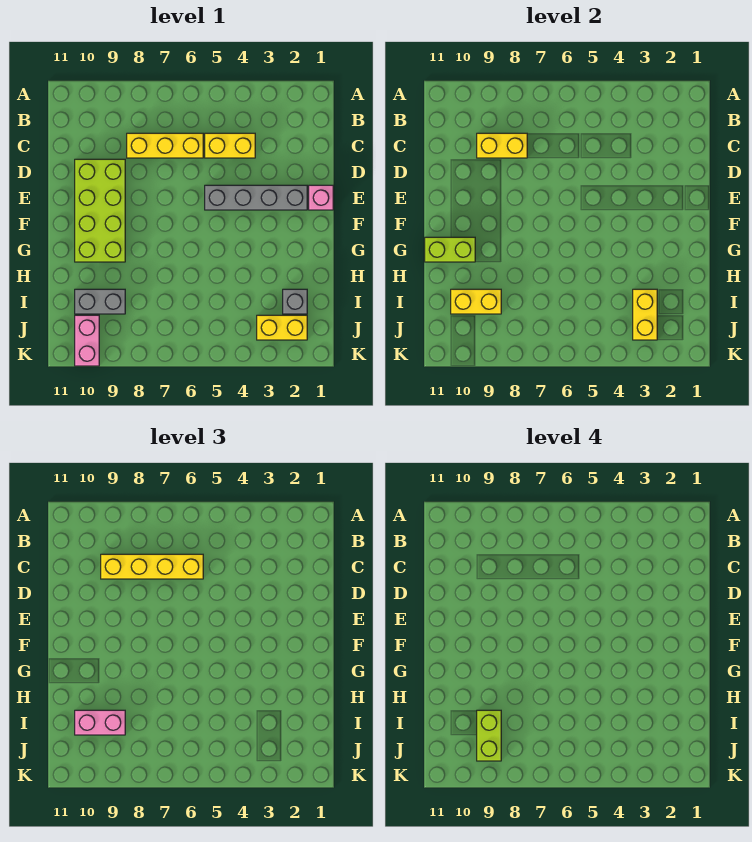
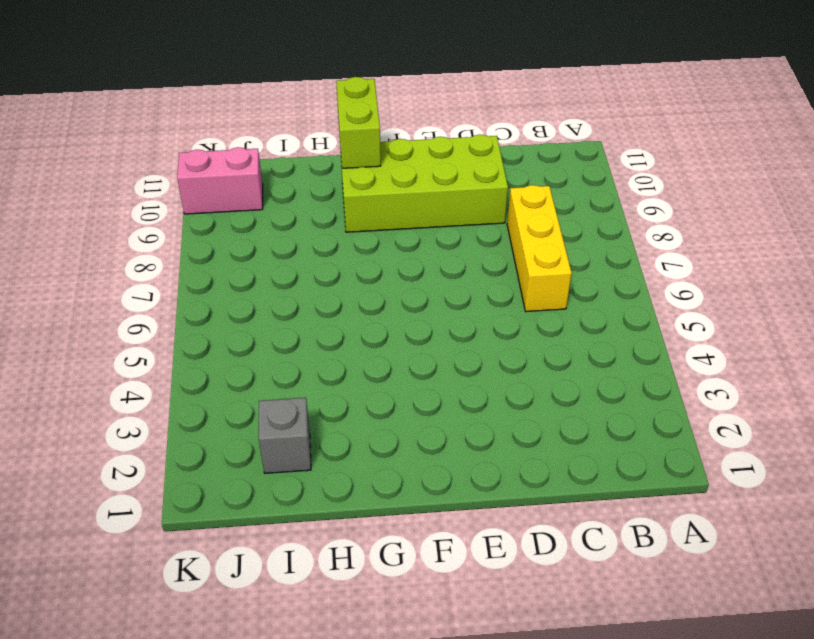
none -> yellow brick C4:C5 level 1
none -> pink brick E1 level 1
none -> grey brick E2:E5 level 1

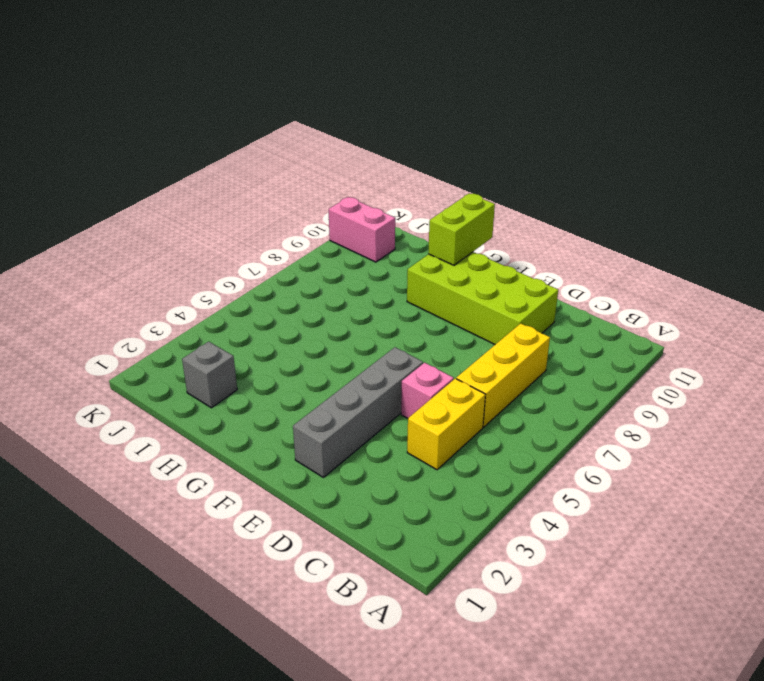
pink brick D5 level 1 -> pink brick E1 level 1
none -> grey brick I9:I10 level 1
none -> yellow brick J2:J3 level 1
none -> yellow brick C8:C9 level 2

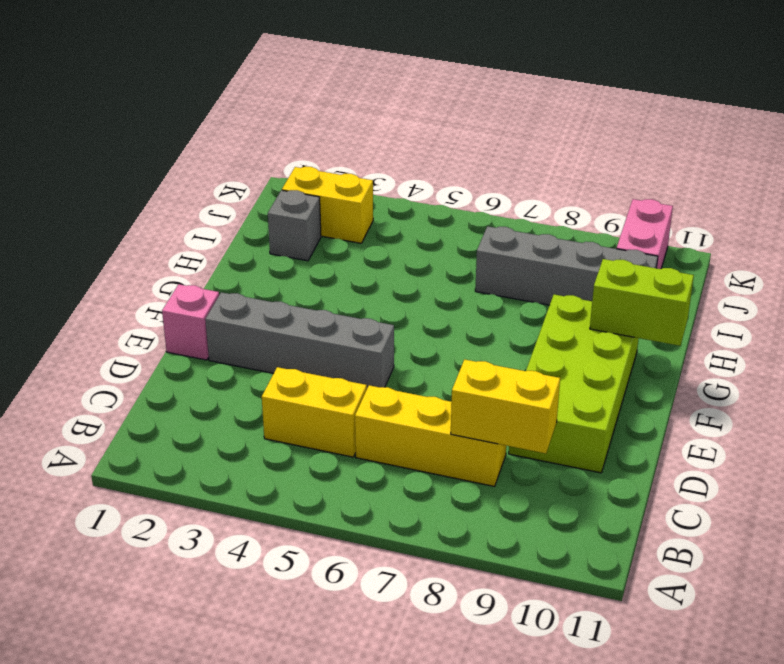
grey brick I7:I10 level 1 -> grey brick I9:I10 level 1
none -> yellow brick I3:J3 level 2
none -> yellow brick I9:I10 level 2
none -> yellow brick C6:C9 level 3

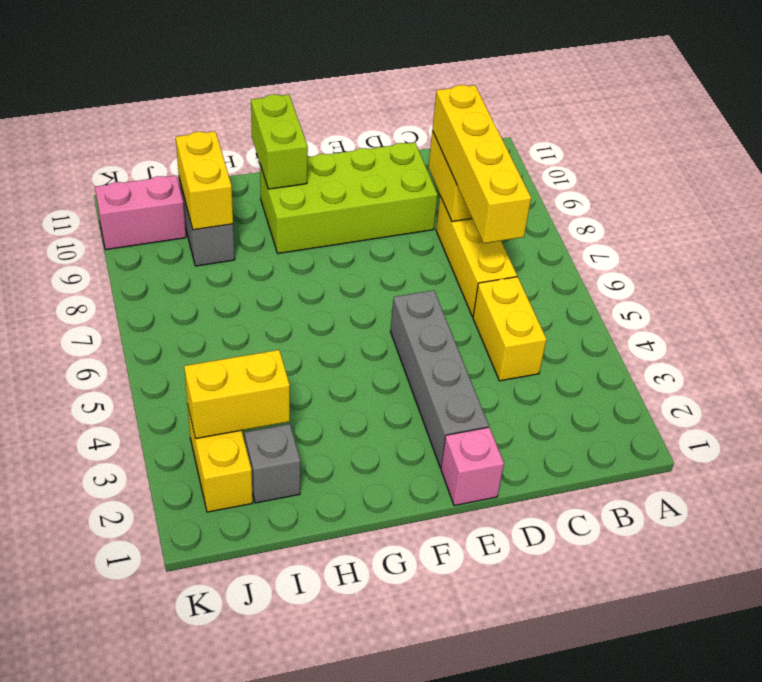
none -> pink brick I9:I10 level 3
none -> lime brick I9:J9 level 4

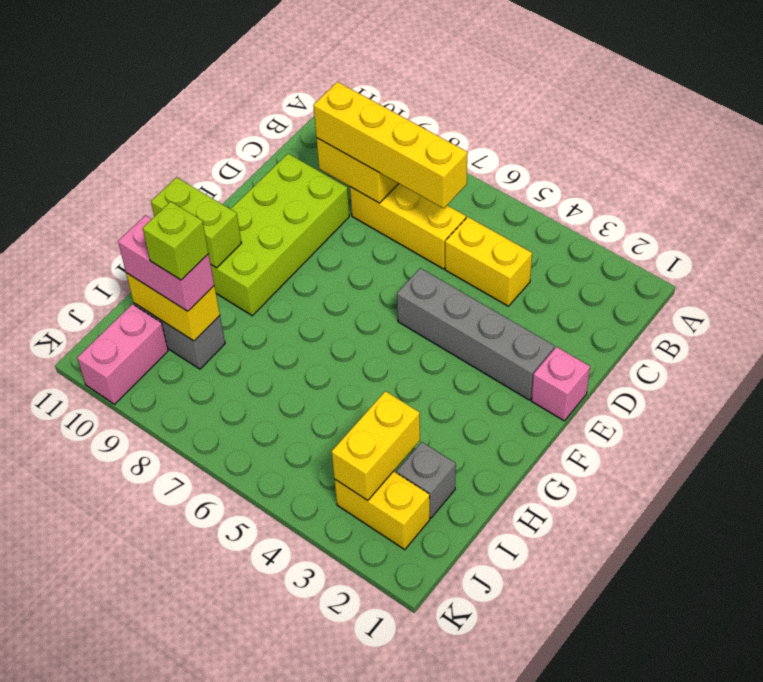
lime brick I9 level 4 -> lime brick I9:J9 level 4

